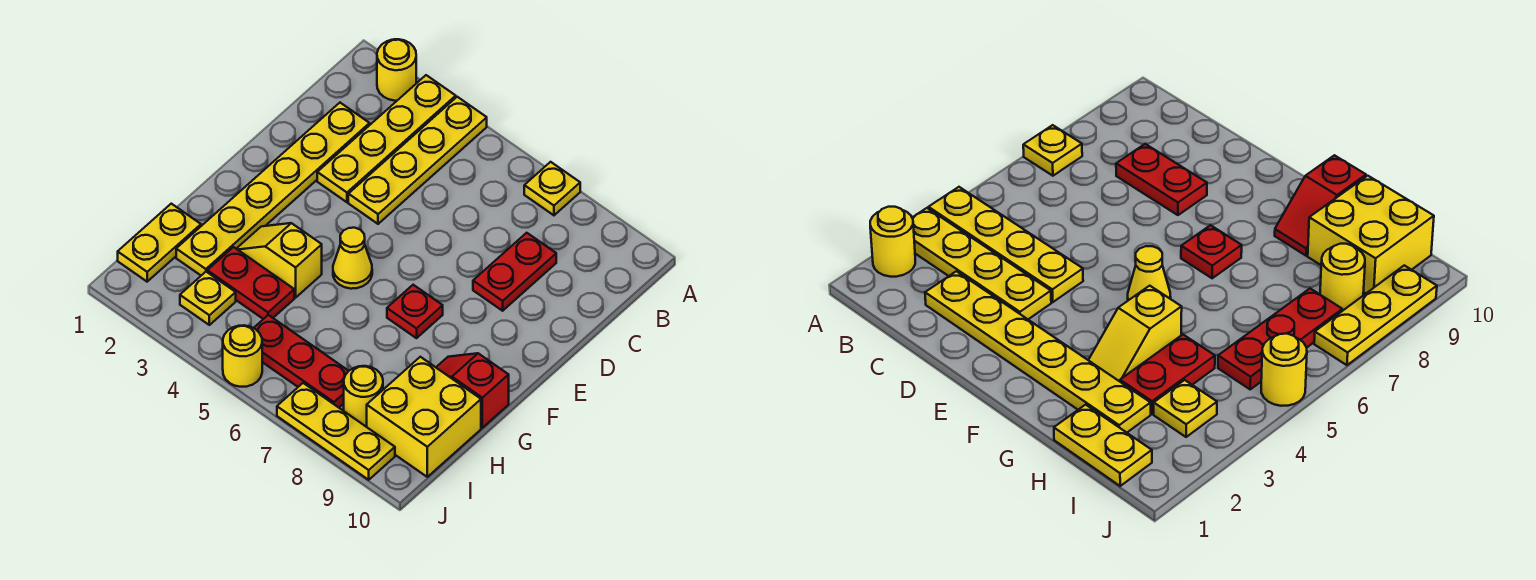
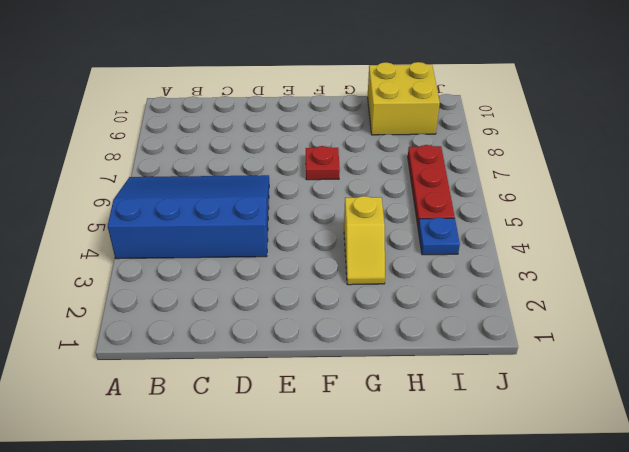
blue slope A4:D6 level 1 top 4 -> yellow plate A4:D4 level 1
blue plate I4 level 1 -> none
none -> yellow round brick A2 level 1
none -> yellow plate A3:D3 level 1
none -> yellow plate A7 level 1

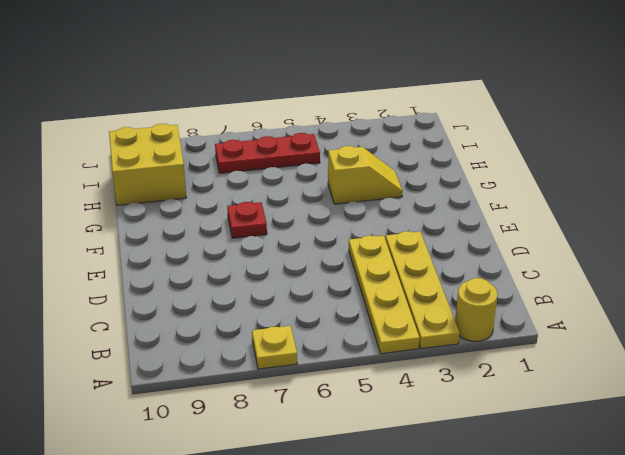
none -> yellow plate C2:H2 level 1
none -> red plate C8:D8 level 1
none -> yellow cone F5 level 1

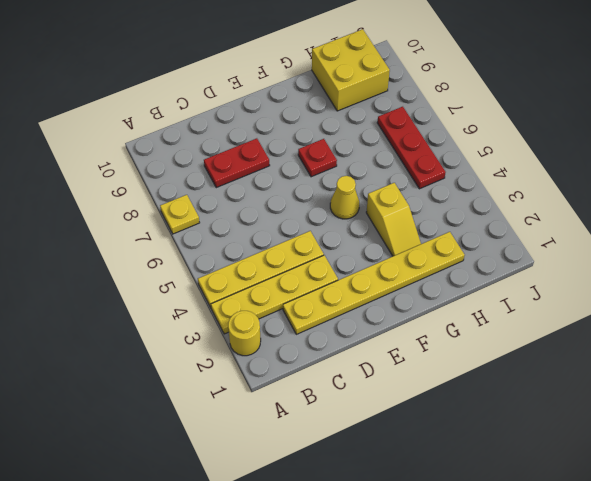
none -> red slope G9:G10 level 1 top 10
none -> yellow plate H1:I1 level 1
none -> red plate H3:H4 level 1

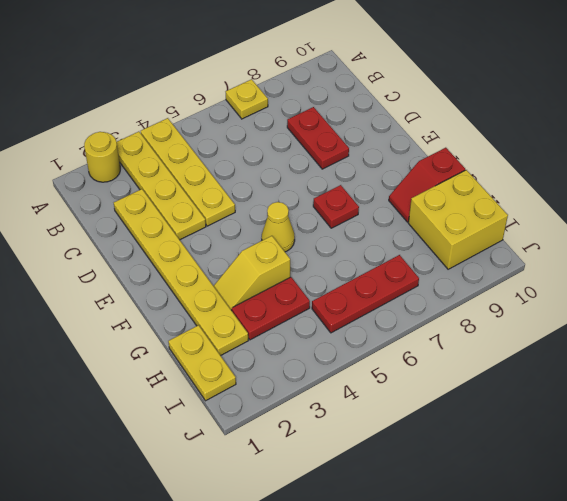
none -> yellow plate I3 level 1
none -> yellow round brick I8 level 1
none -> yellow round brick J5 level 1

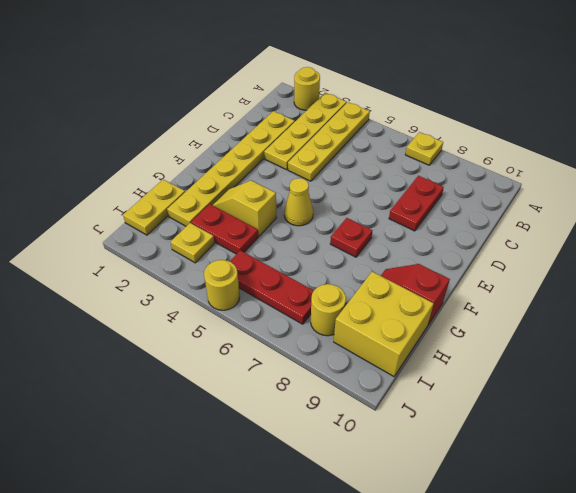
none -> yellow plate J7:J9 level 1

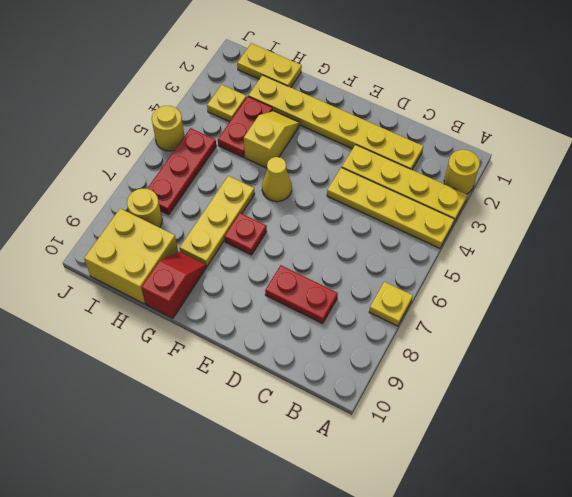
yellow plate G6:G8 level 1 -> yellow plate J7:J9 level 1

